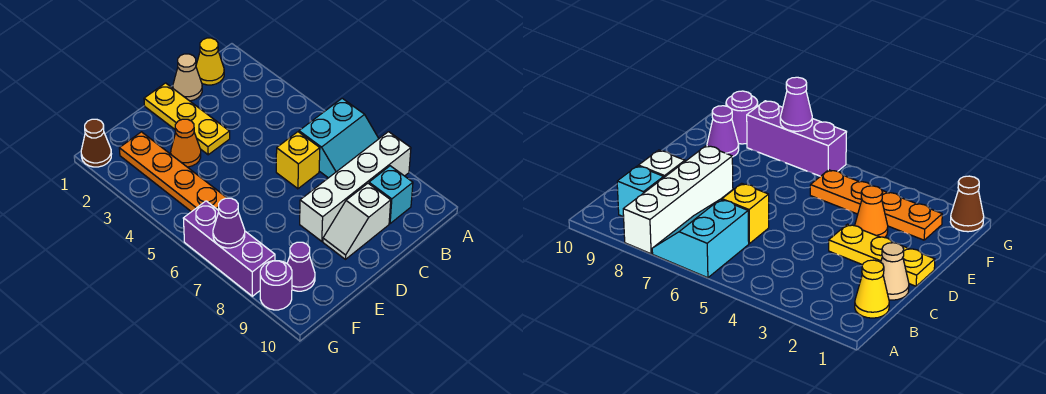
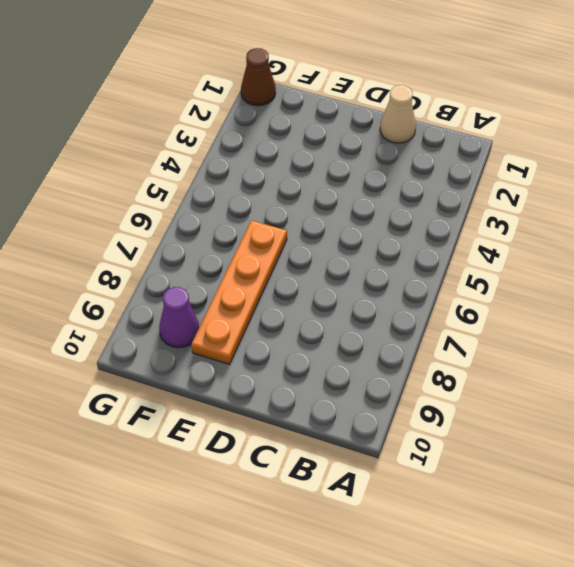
orange plate E6:E9 level 1 -> orange plate F2:F5 level 1
none -> cyan slope A6:B7 level 1 top 6
none -> white brick A8:D8 level 1
none -> yellow cone B1 level 1

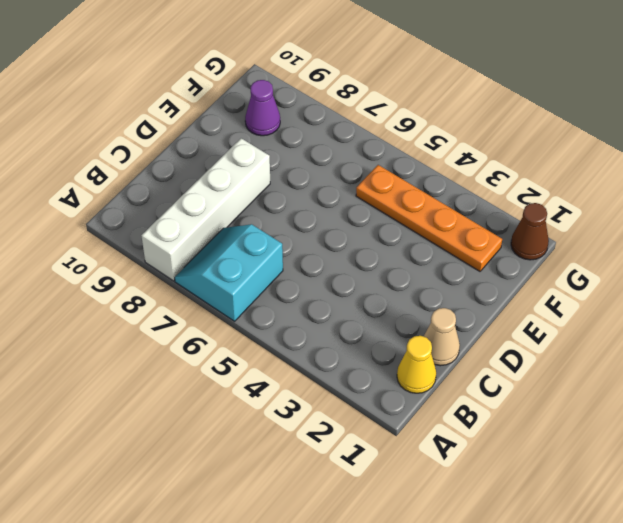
none -> cyan brick B9 level 1
none -> yellow brick C6 level 1
none -> white slope C9:D9 level 1 top C

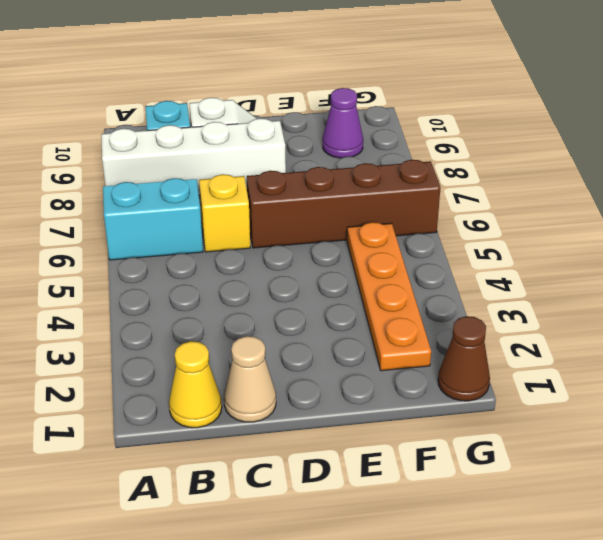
brown brick D6:G6 level 1 -> purple brick G6:G8 level 1
none -> yellow plate D1:D3 level 1
none -> orange cone E3 level 1
none -> purple round brick G9 level 1

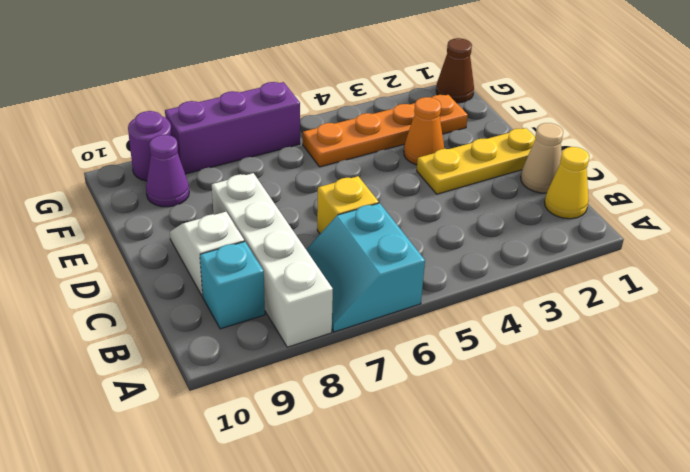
none -> purple cone G7 level 2

